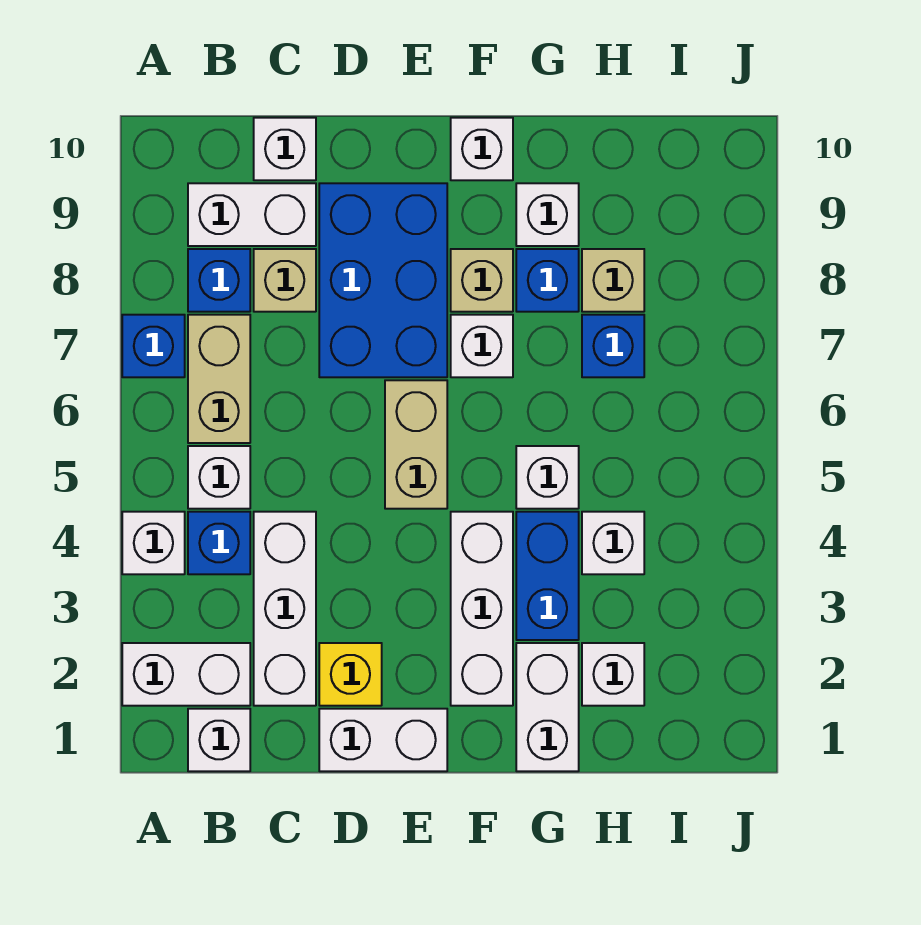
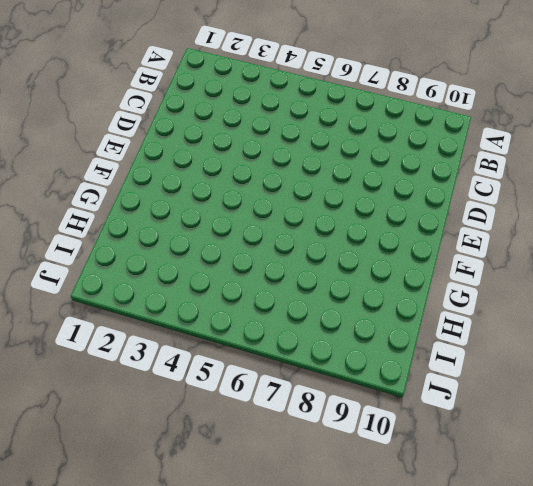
none -> white brick A2:B2 level 1
none -> white brick A4 level 1
none -> blue brick A7 level 1

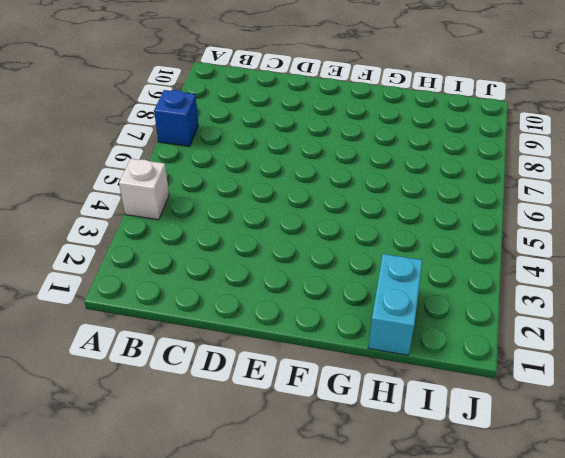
cyan brick H1:H2 level 1 -> white brick H2 level 1
none -> white brick A2:B2 level 1
none -> white brick B1 level 1
none -> blue brick B4 level 1

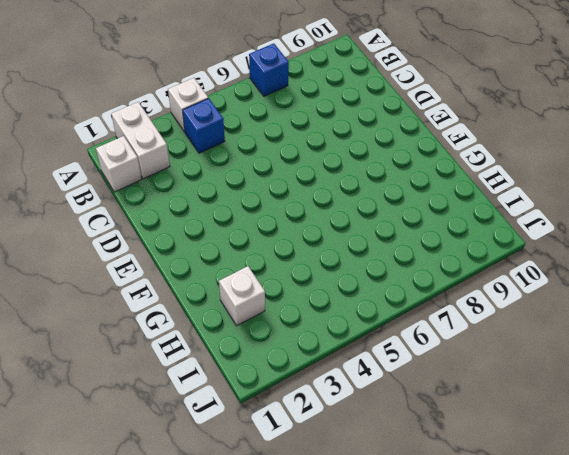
none -> white brick B5 level 1
none -> tan brick B6:B7 level 1
none -> blue brick B8 level 1

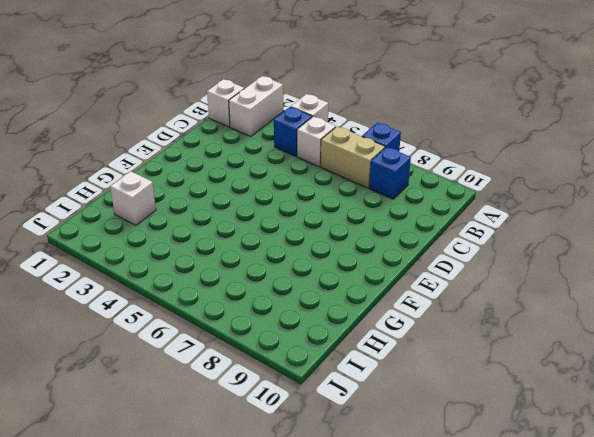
none -> white brick B9:C9 level 1
none -> white brick C2:C4 level 1
none -> tan brick C8 level 1

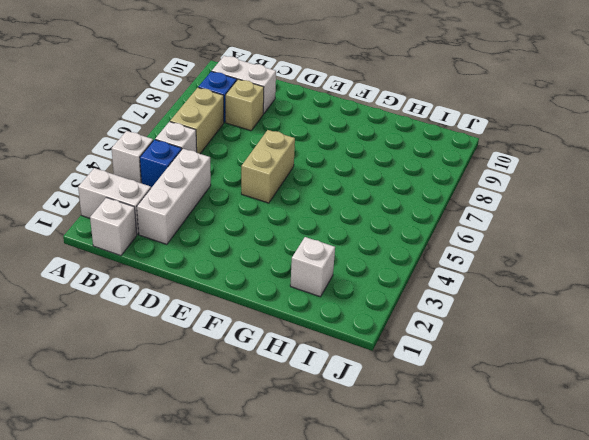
none -> blue brick A7 level 1
none -> white brick C10 level 1
none -> white brick D1:E1 level 1

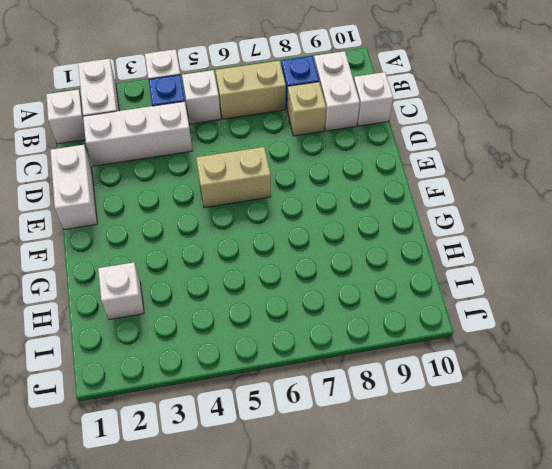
none -> blue brick A7 level 1
none -> yellow brick D2 level 1
none -> blue brick D7:E9 level 1

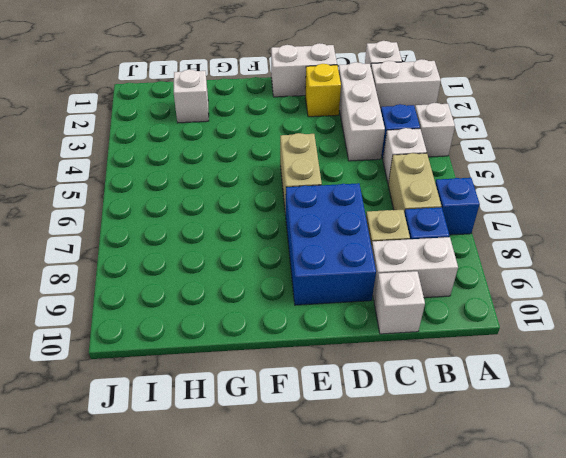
none -> white brick F2:F4 level 1
none -> white brick F7 level 1
none -> tan brick F8 level 1

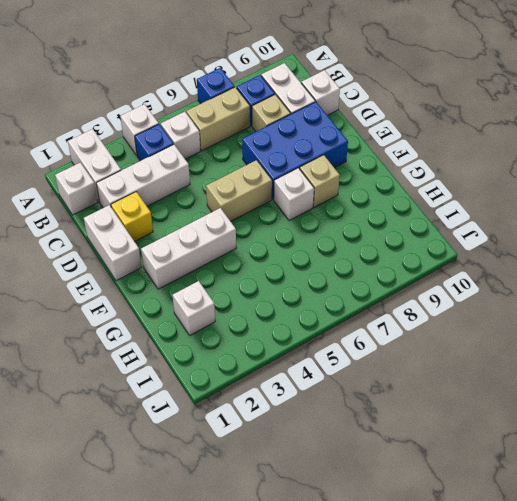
none -> white brick F10 level 1
none -> white brick G1:G2 level 1
none -> blue brick G3:G4 level 1

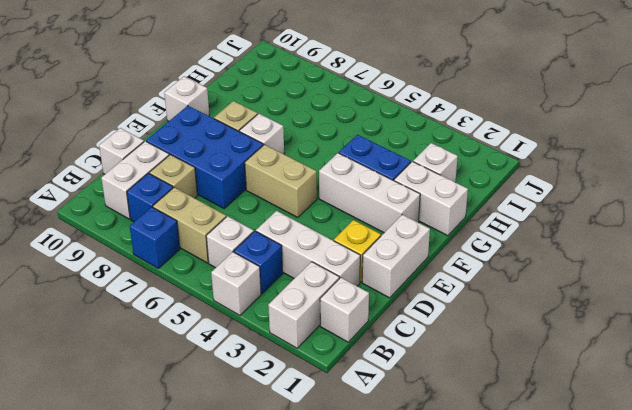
none -> white brick G5 level 1
none -> blue brick G8 level 1
none -> white brick G9 level 1

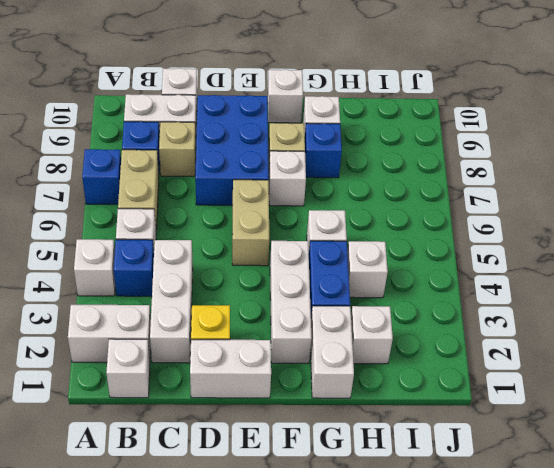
none -> blue brick H7 level 1
none -> tan brick H8 level 1

